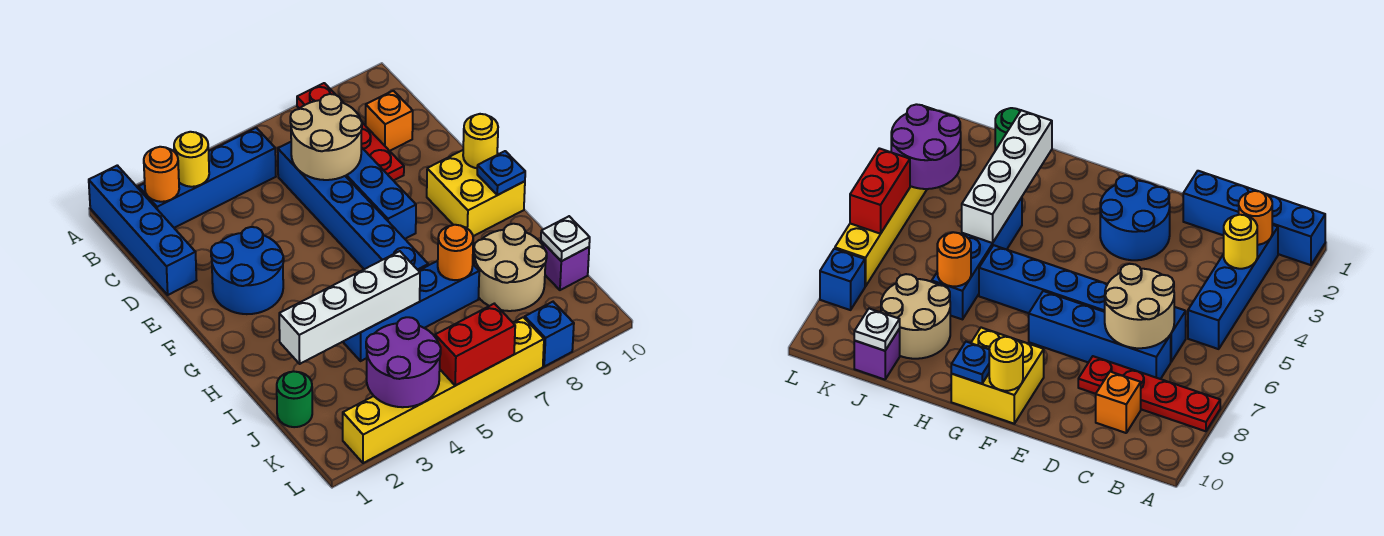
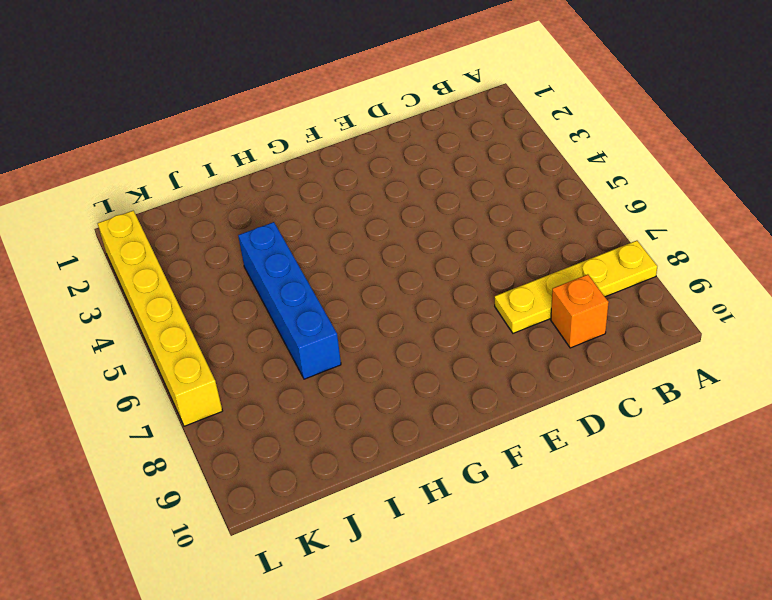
yellow plate A8:D8 level 1 -> red plate A8:D8 level 1
none -> blue brick A1:D1 level 1
none -> blue brick B2:B5 level 1
none -> blue brick C6:H6 level 1

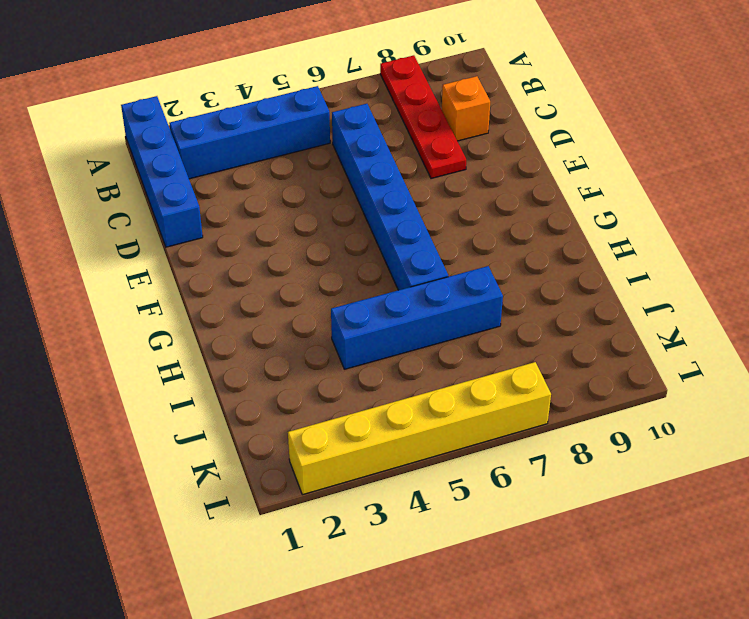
none -> blue brick C7:F7 level 1
none -> blue round brick E2:F3 level 1
none -> yellow brick F9:G10 level 1

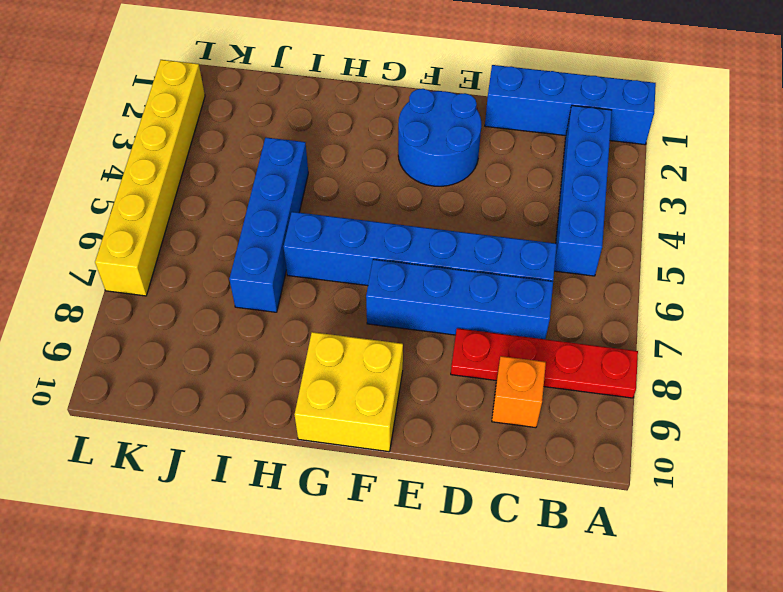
none -> tan round brick I8:J9 level 1
none -> green round brick J1 level 1
none -> purple brick J10 level 1

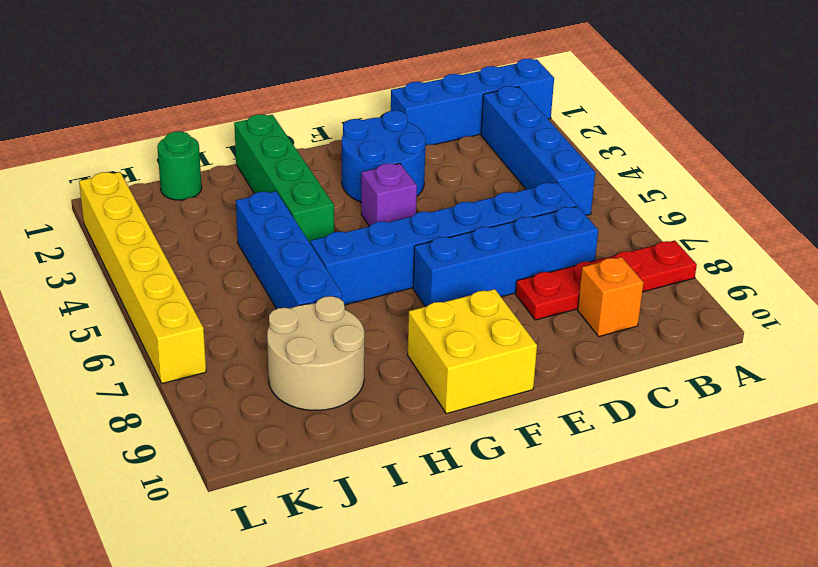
purple brick F4 level 1 -> purple brick J10 level 1
green brick H1:H4 level 1 -> none
none -> blue brick L8 level 1
none -> orange round brick B2 level 2
none -> yellow round brick B3 level 2

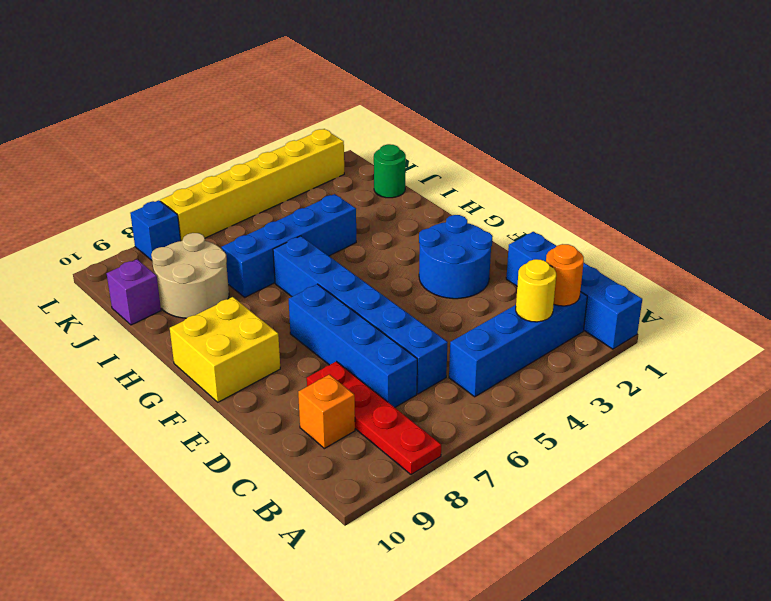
none -> tan round brick C6:D7 level 2
none -> yellow round brick F10 level 2
none -> blue plate G10 level 2

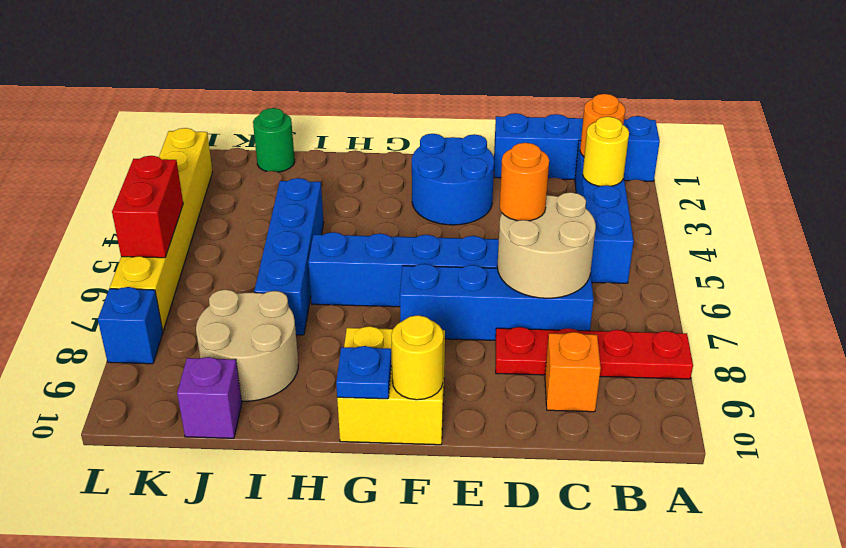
orange round brick D6 level 3 -> orange round brick I7 level 2
none -> white brick I2:I5 level 2
none -> white plate J10 level 2
none -> purple round brick K3:L4 level 2

